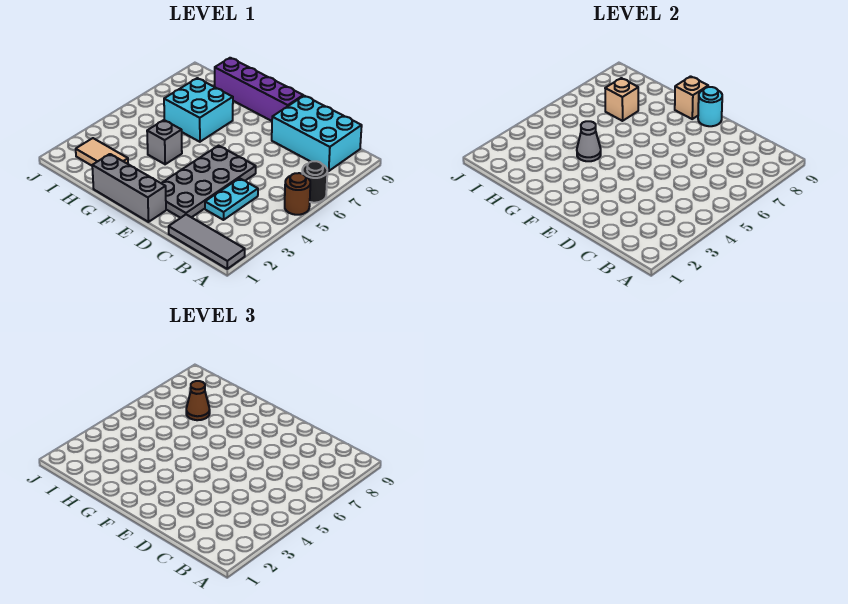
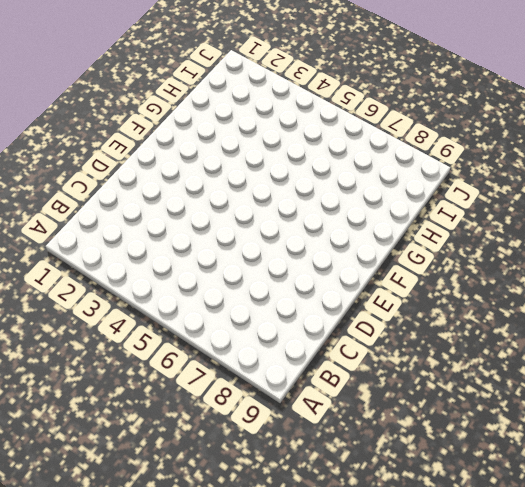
none -> grey tile A1:C1 level 1
none -> brown round brick A5 level 1
none -> black round brick A6 level 1

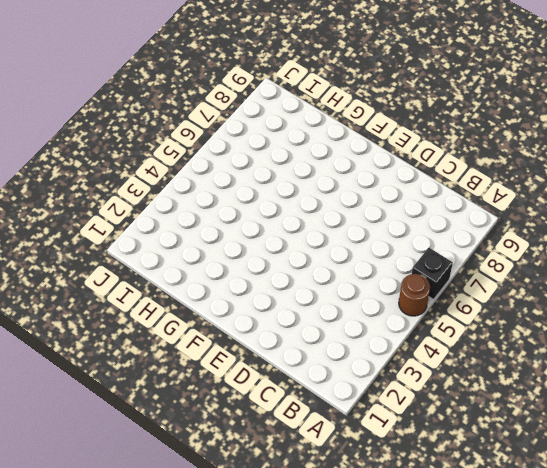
black brick A6 level 1 -> black round brick A6 level 1
none -> grey tile A1:C1 level 1
none -> cyan brick B8:D9 level 1
none -> cyan plate C3:C4 level 1

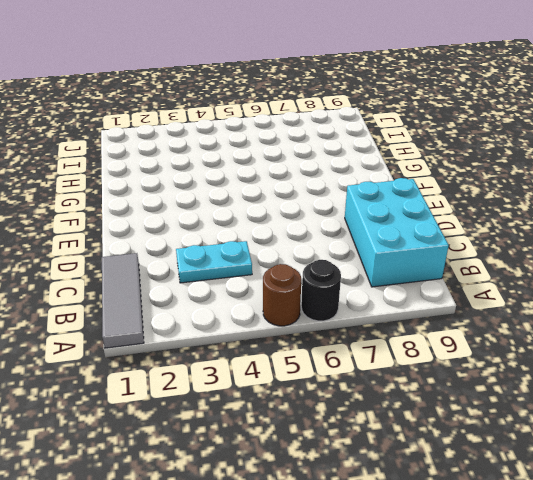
none -> grey plate D2:E5 level 1
none -> grey brick E1:G1 level 1
none -> purple brick E9:H9 level 1

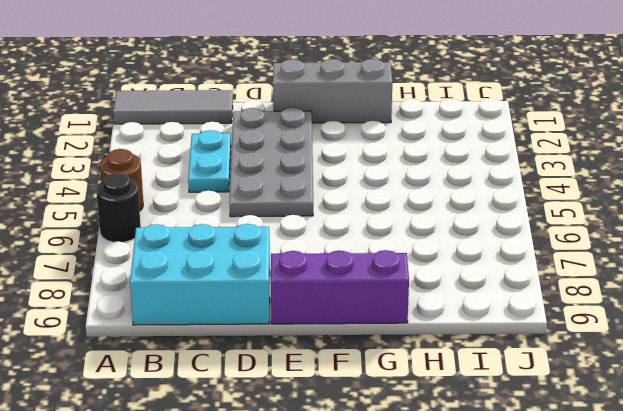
purple brick E9:G9 level 1 -> purple brick E9:H9 level 1
none -> grey brick G4 level 1
none -> cyan brick G6:H7 level 1
none -> tan tile H2:I2 level 1

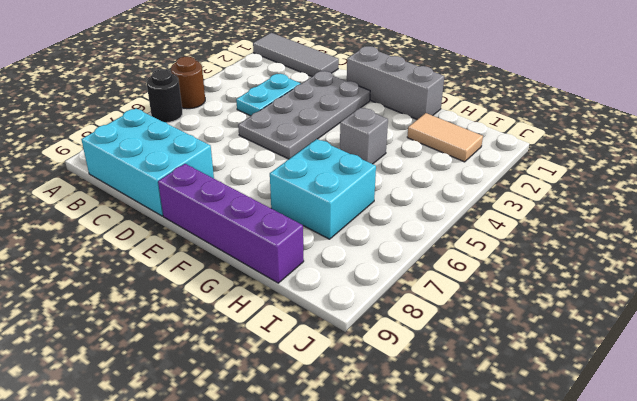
none -> cyan round brick E9 level 2
none -> tan brick F9 level 2
none -> grey cone G4 level 2

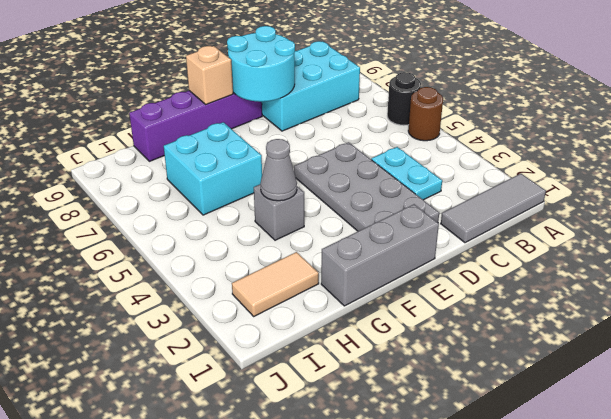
cyan round brick D8:E9 level 2 -> cyan round brick E9 level 2
none -> tan brick H7 level 2
none -> brown cone H7 level 3

